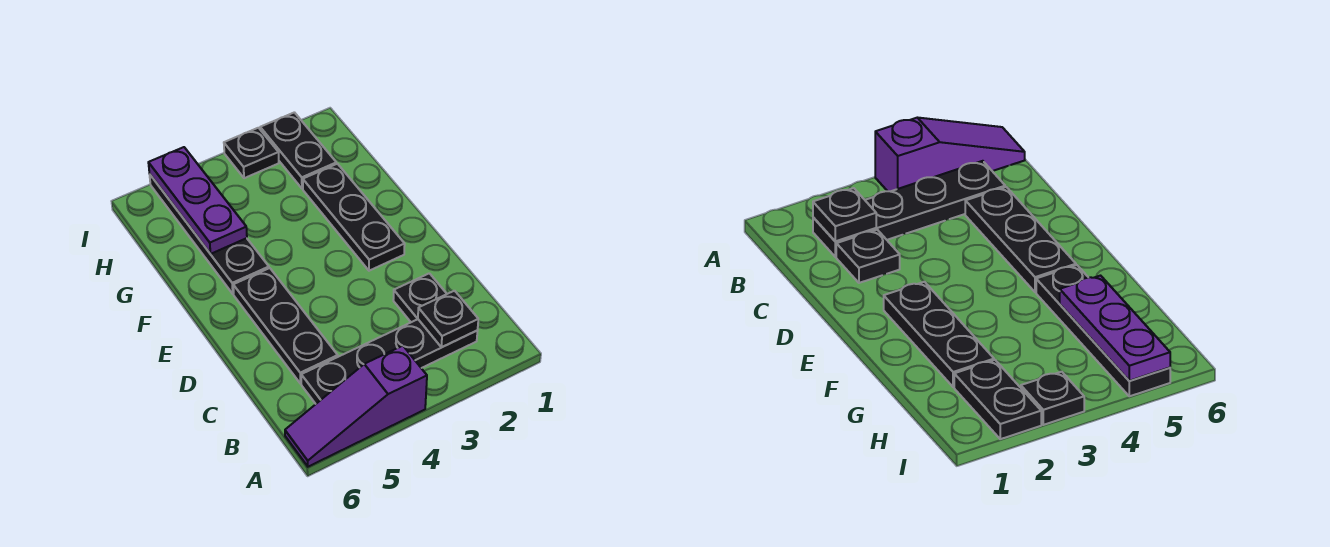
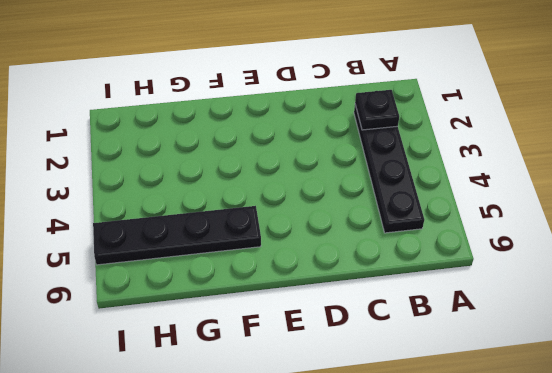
none -> purple slope A4:A6 level 1 top 4
none -> black plate C2 level 1

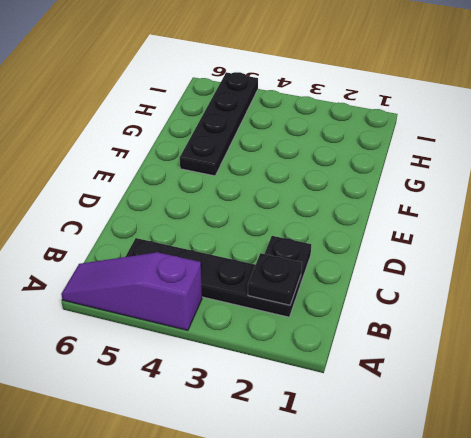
none -> black plate C5:E5 level 1
none -> black plate E2:G2 level 1

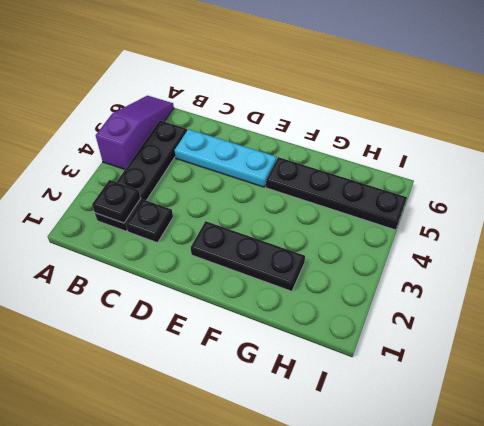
cyan plate C5:E5 level 1 -> black plate C5:E5 level 1
none -> black plate H2:I2 level 1
none -> black plate I3 level 1

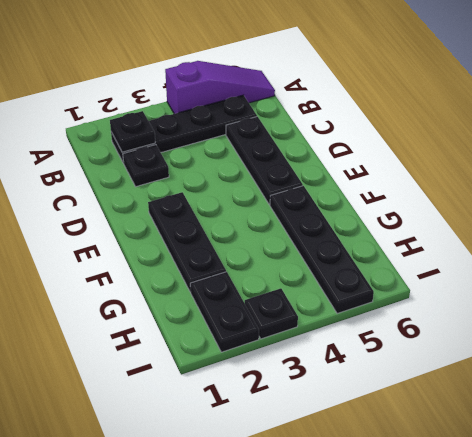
none -> purple plate G5:I5 level 2

